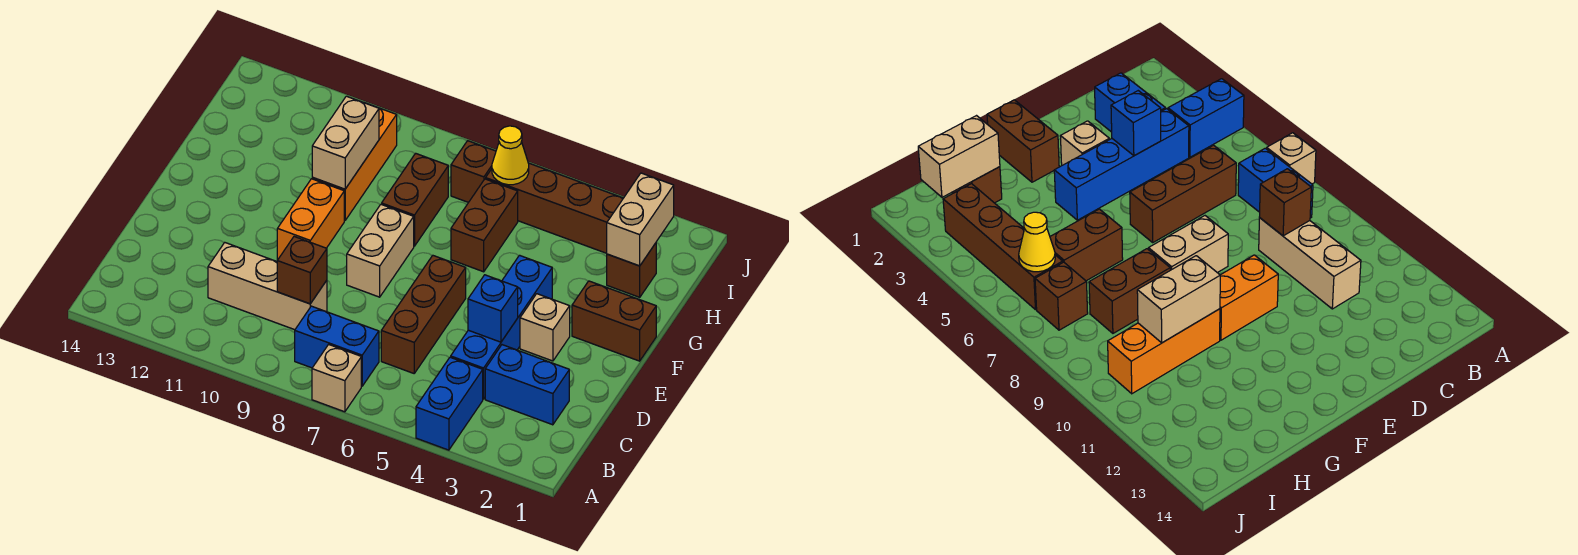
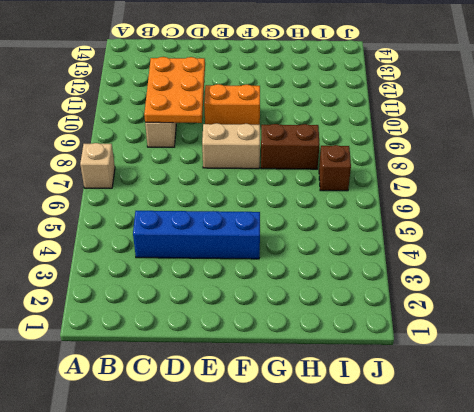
orange plate C9:D11 level 2 -> brown brick C9 level 2
none -> blue brick A4:B4 level 1
none -> blue brick B7:B8 level 1
none -> blue brick C2:C3 level 1

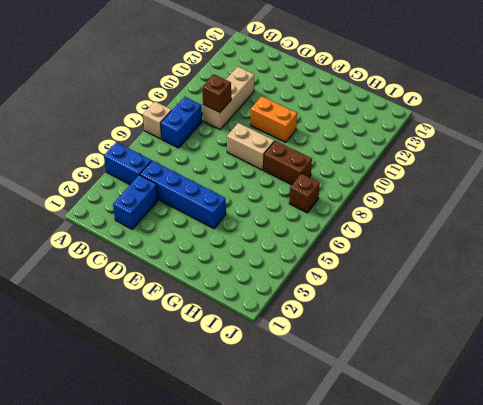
none -> brown brick C6:E6 level 1
none -> tan brick E3 level 1
none -> brown brick F1:F2 level 1

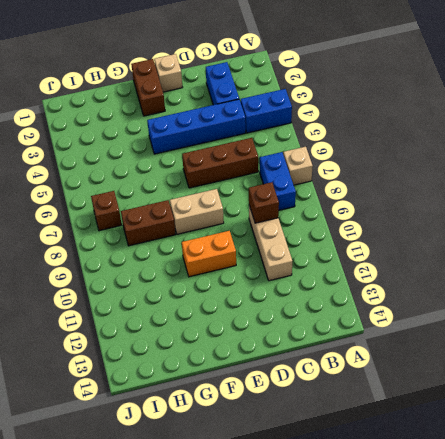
tan brick E1 level 1 -> tan brick E3 level 1
none -> brown brick G6:H6 level 1
none -> orange brick G10:I10 level 1
none -> brown brick H2 level 1

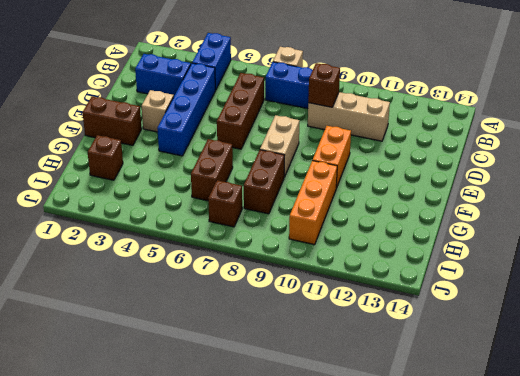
none -> brown brick I3:I6 level 1
none -> blue brick D4 level 2
none -> tan brick G10:H10 level 2

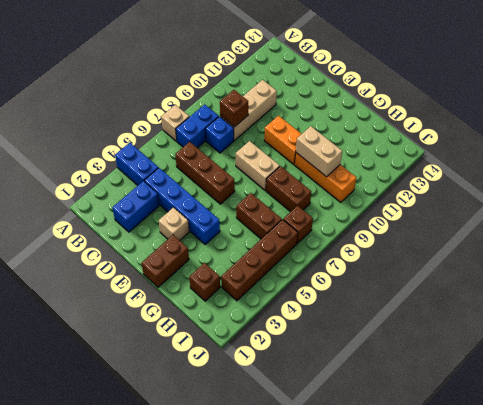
blue brick C8 level 1 -> blue brick D4 level 2
none -> tan brick H2:I2 level 2
none -> yellow cone I6 level 2

